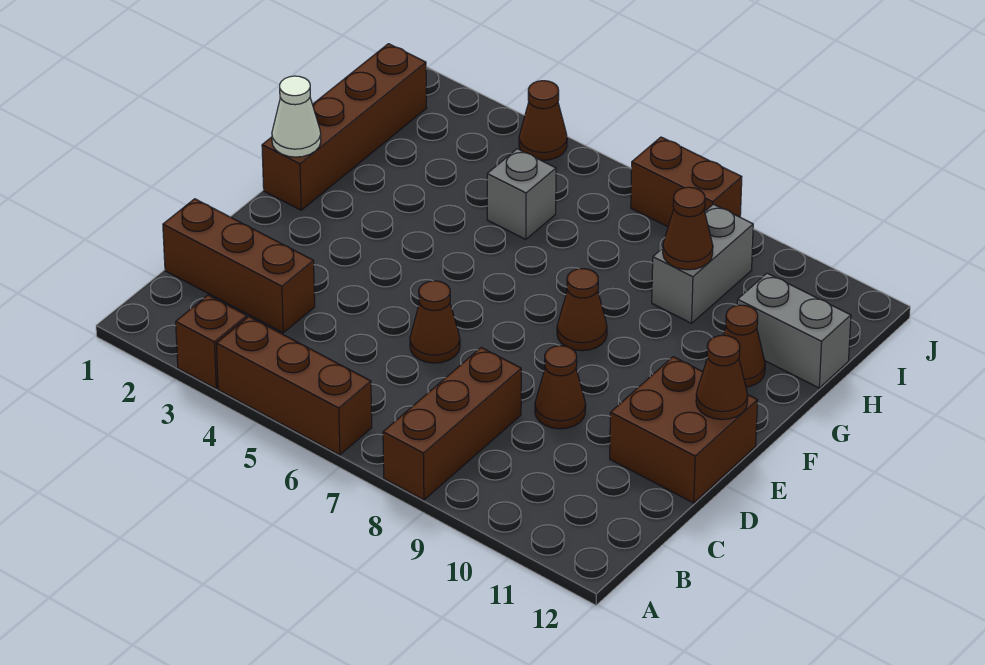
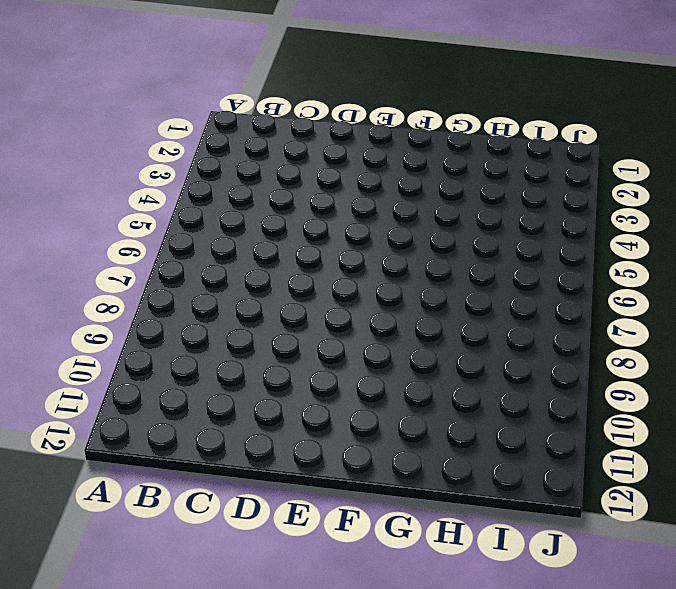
none -> brown brick A3 level 1
none -> brown brick A4:A6 level 1
none -> brown brick A8:C8 level 1

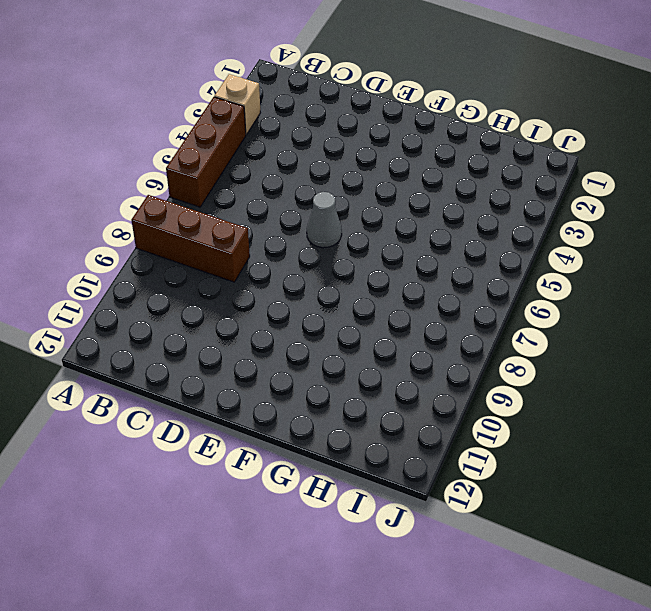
tan brick A3 level 1 -> brown brick A3 level 1
grey cone E6 level 1 -> none
none -> brown brick C1:C3 level 1
none -> brown cone D6 level 1
none -> brown cone D9 level 1

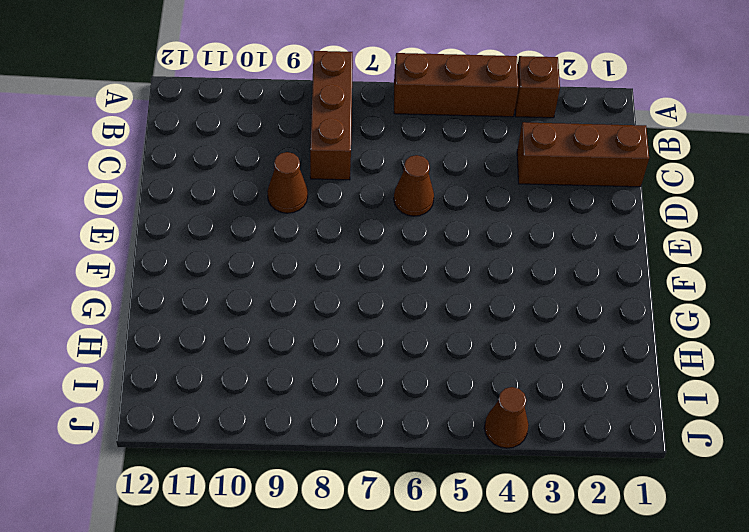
none -> brown brick D11:E12 level 1
none -> brown brick F1:I1 level 1
none -> brown cone F8 level 1

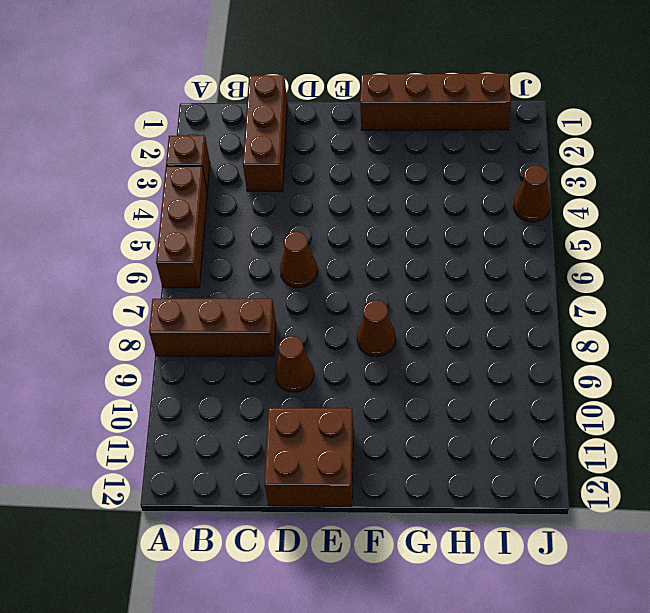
none -> brown cone G11 level 1
none -> grey brick H5 level 1
none -> grey brick H9:I9 level 1

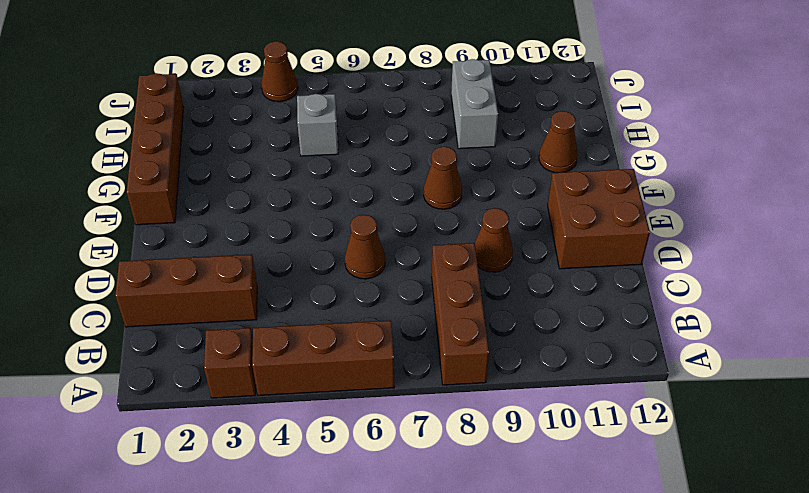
none -> grey brick H11:H12 level 1
none -> brown brick J7:J8 level 1
none -> brown cone E12 level 2

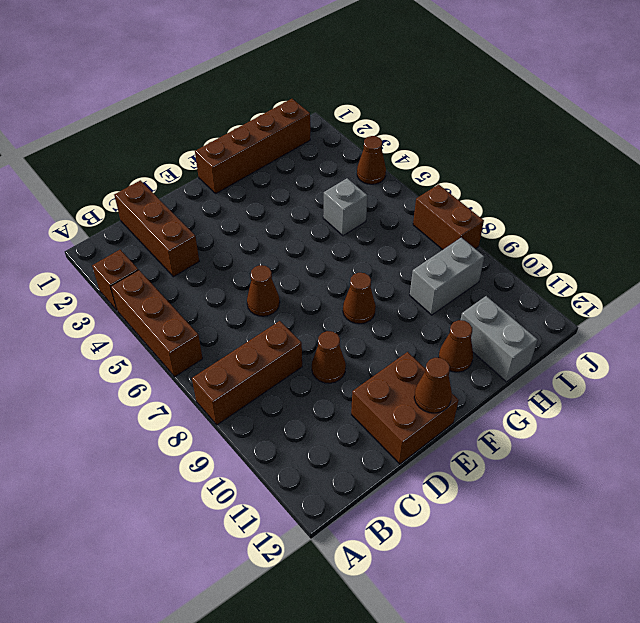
none -> white cone F1 level 2
none -> brown cone H9 level 2

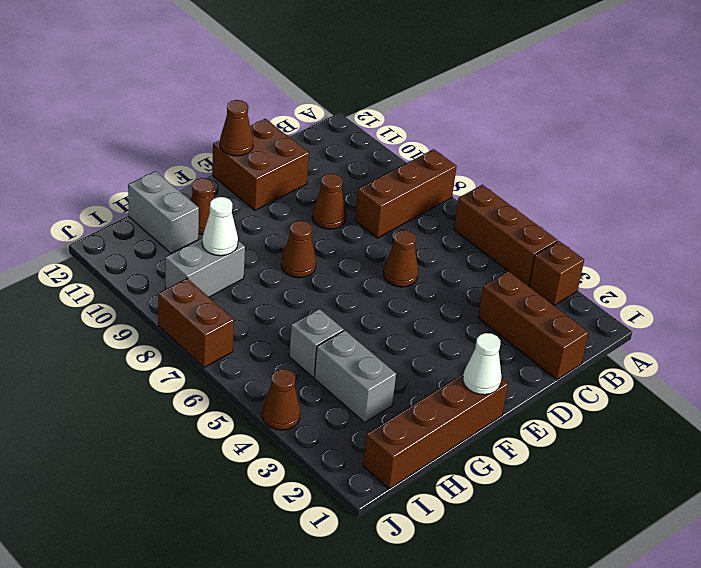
grey brick H3:H4 level 1 -> none
white cone H9 level 2 -> brown cone H9 level 2

